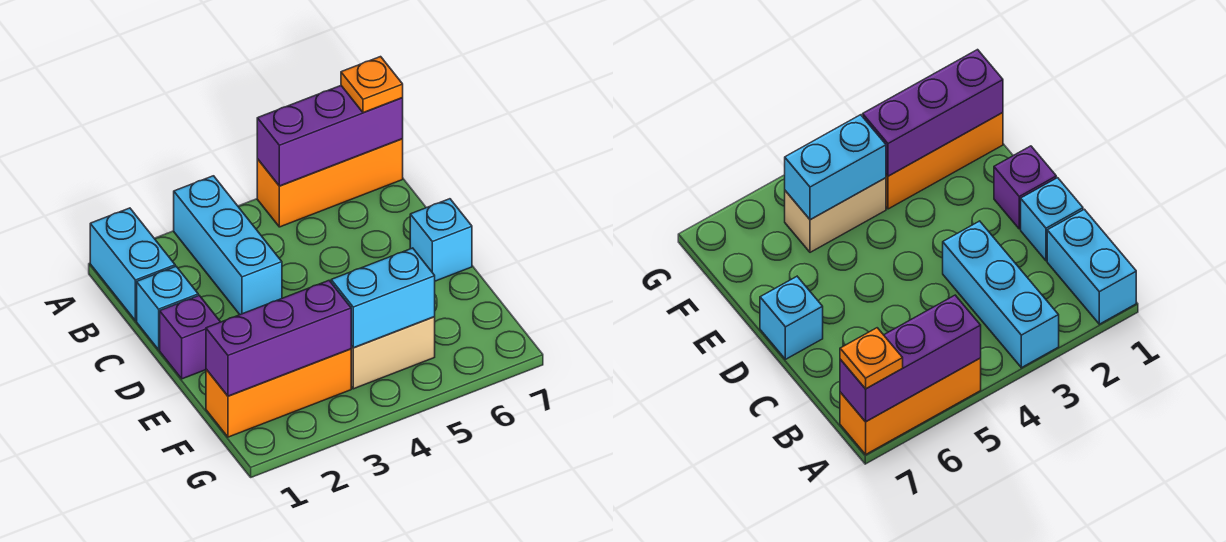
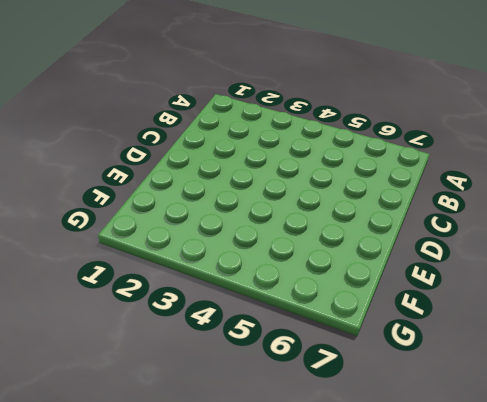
none -> cyan brick A1:B1 level 1
none -> cyan brick A3:C3 level 1
none -> orange brick A5:A7 level 1

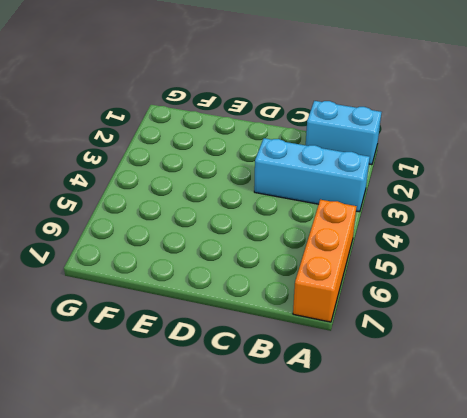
none -> cyan brick C1 level 1
none -> purple brick D1 level 1
none -> cyan brick D7 level 1

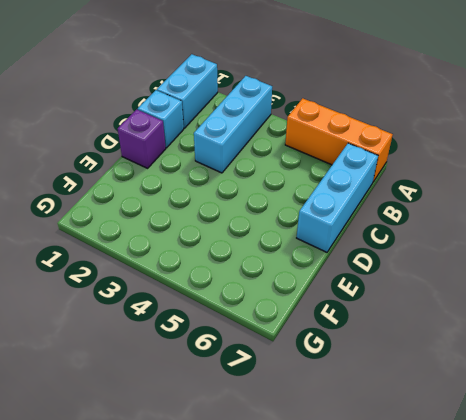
cyan brick B7:D7 level 1 -> cyan brick D7 level 1
none -> orange brick F1:F3 level 1
none -> tan brick F4:F5 level 1
none -> purple brick A5:A7 level 2

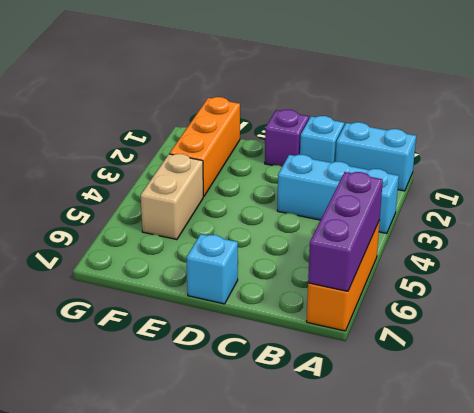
none -> purple brick F1:F3 level 2
none -> cyan brick F4:F5 level 2
none -> orange plate A7 level 3

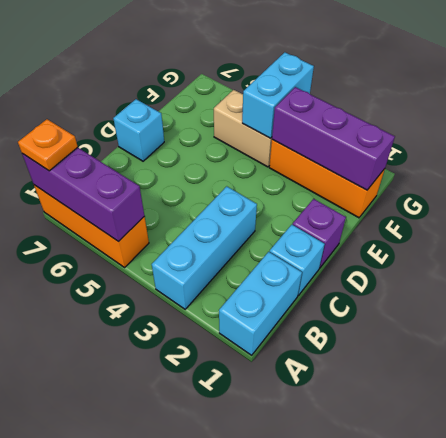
cyan brick F4:G4 level 2 -> cyan brick F4:F5 level 2

